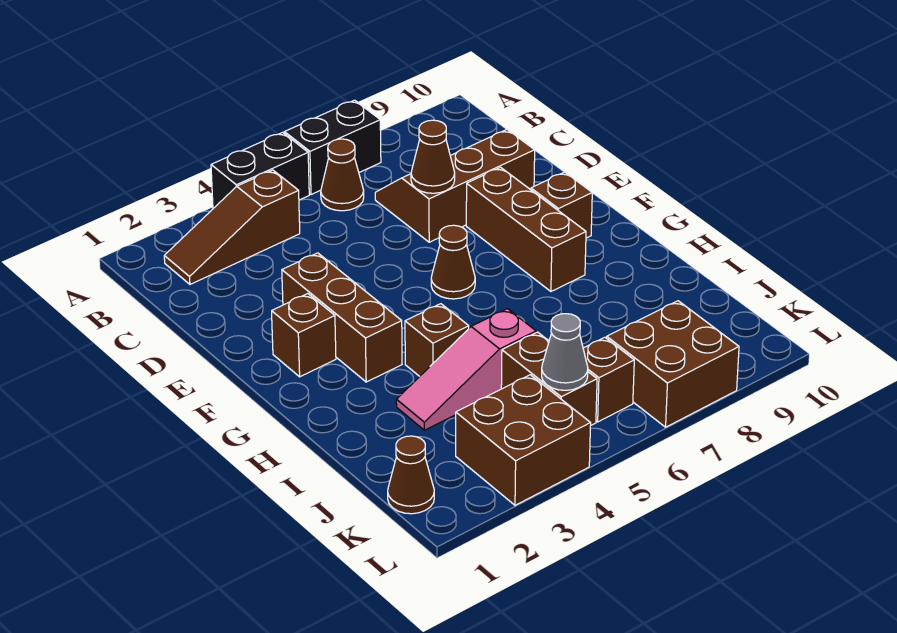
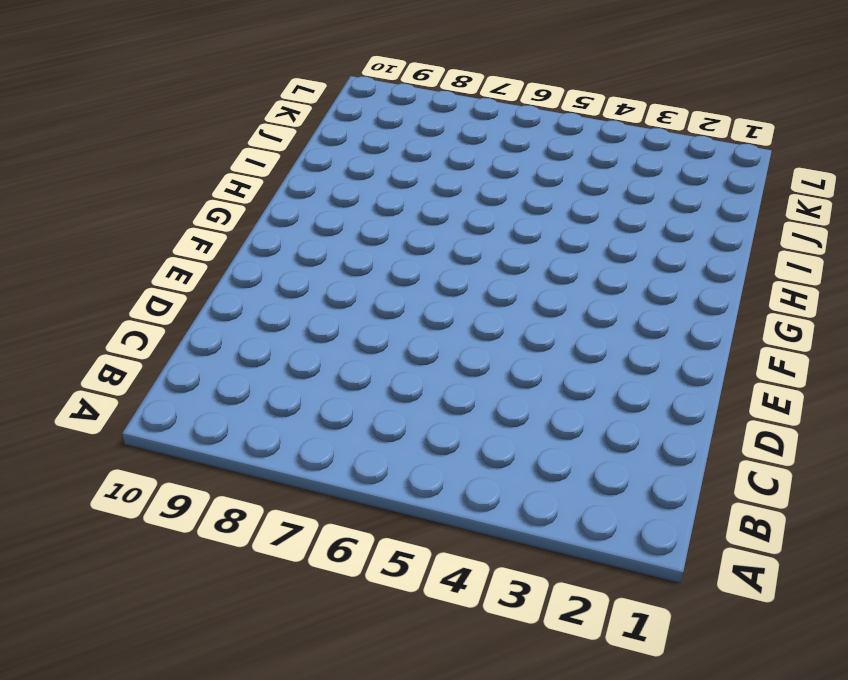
none -> black brick A4:A5 level 1
none -> black brick A6:A7 level 1
none -> brown slope B2:B4 level 1 top 4

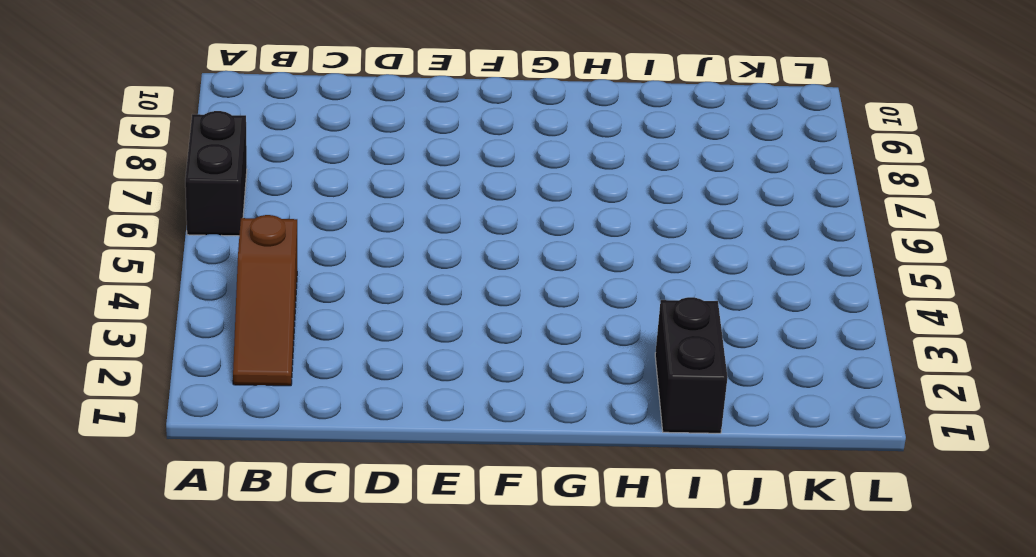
black brick I1:I2 level 1 -> black brick A4:A5 level 1
none -> brown cone B6 level 1
none -> brown slope C7:D9 level 1 top D
none -> brown brick E3:G3 level 1

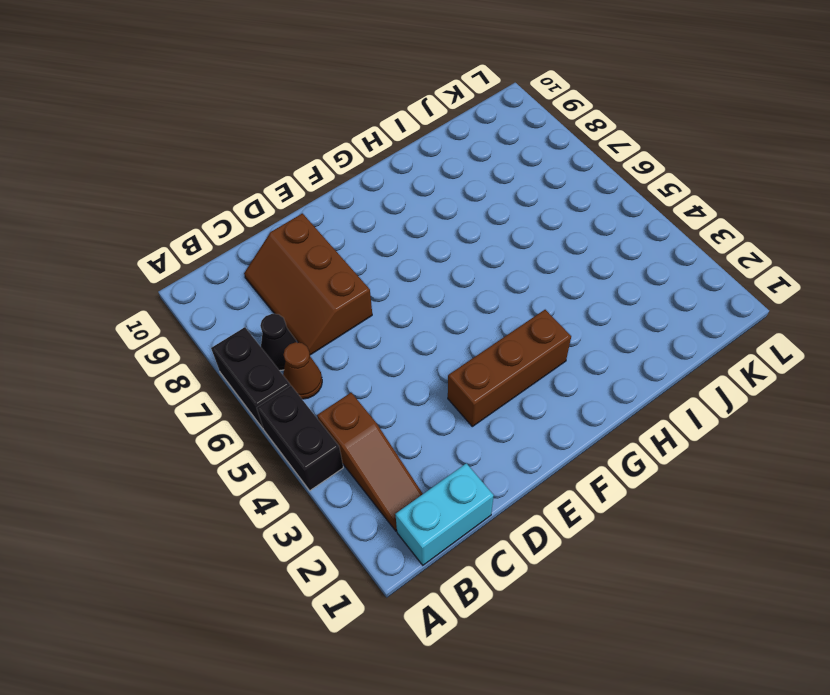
cyan brick B1:C1 level 1 -> none
black cone B7 level 1 -> none
none -> brown brick E8:G8 level 1
none -> brown brick F2 level 1
none -> brown cone F6 level 1

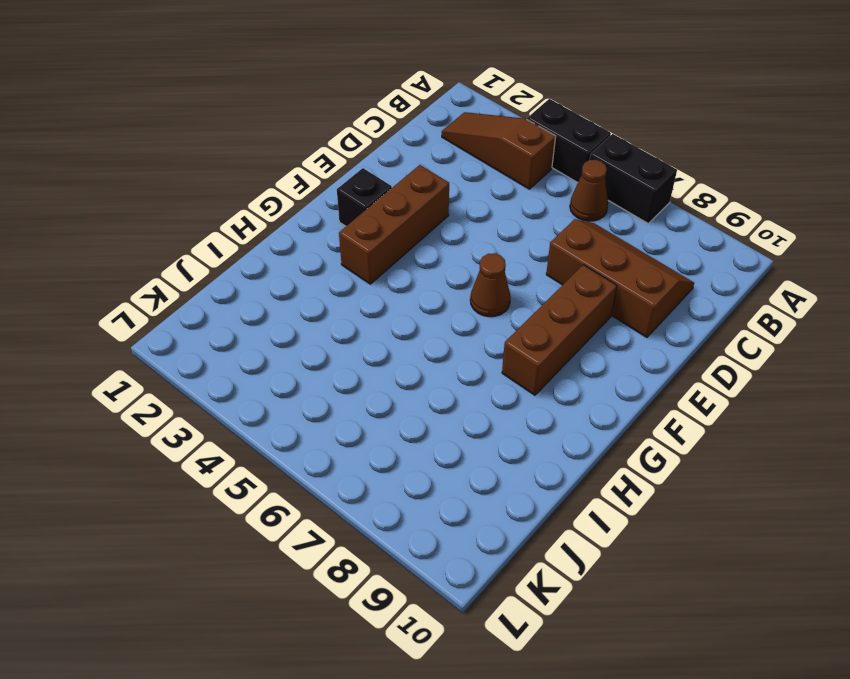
black brick F2 level 1 -> brown brick F2 level 1
none -> brown brick F9 level 1
none -> brown brick H4 level 1
none -> pink slope I3:I5 level 1 top 5

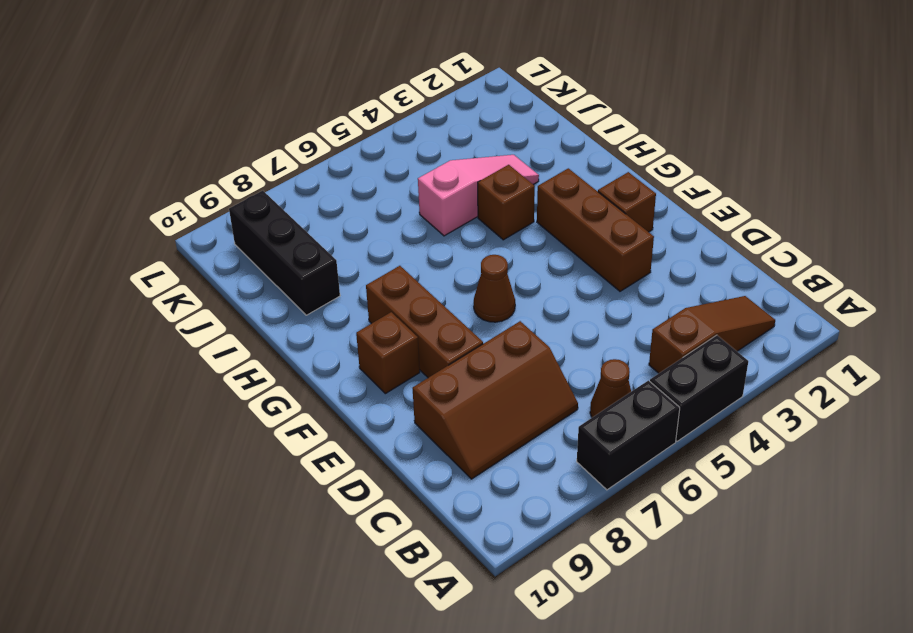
black brick I9:K9 level 1 -> none
none -> brown brick J5:K5 level 1
none -> brown cone K1 level 1
none -> brown brick K3:L4 level 1

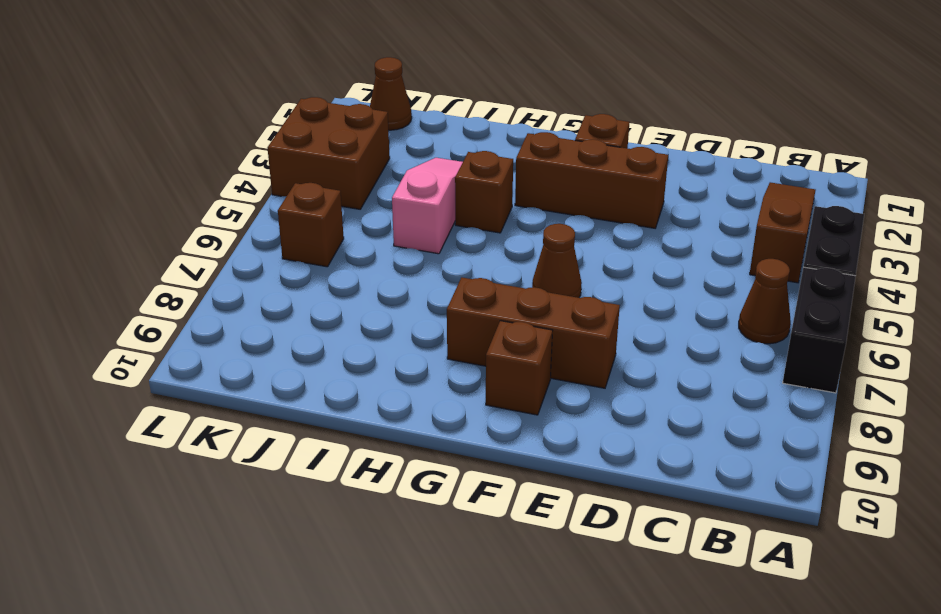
none -> brown slope C7:D9 level 1 top D
none -> brown brick J5:K5 level 1
none -> brown brick K7:L8 level 1

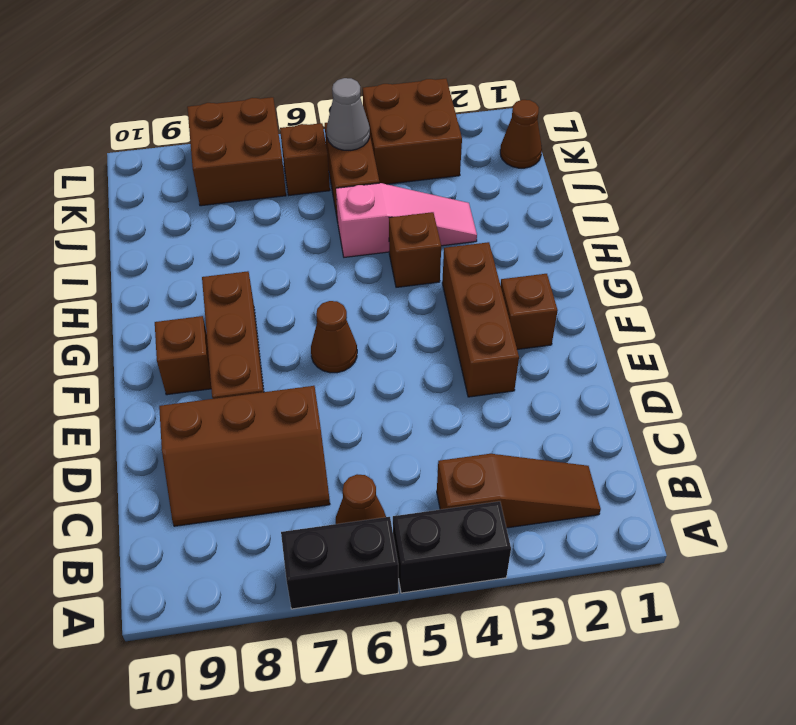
none -> brown cone D7 level 2

